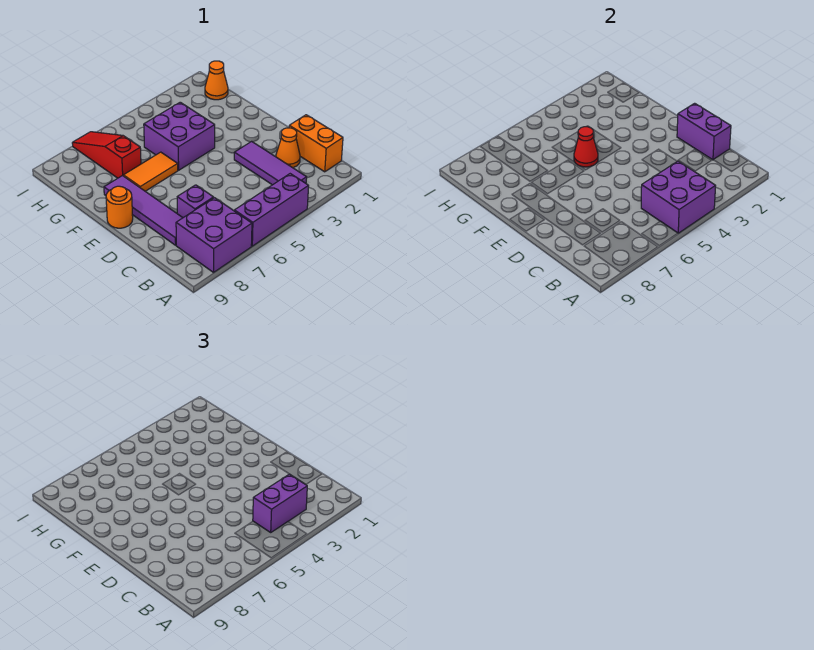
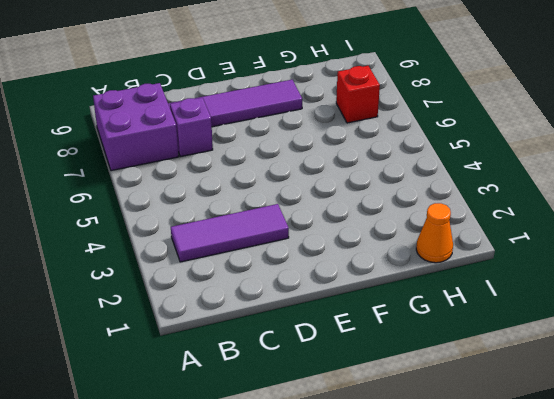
red brick H7 level 1 -> red slope G7:I7 level 1 top G
none -> purple brick A4:A6 level 1
none -> orange brick B1:C1 level 1
none -> orange cone C2 level 1

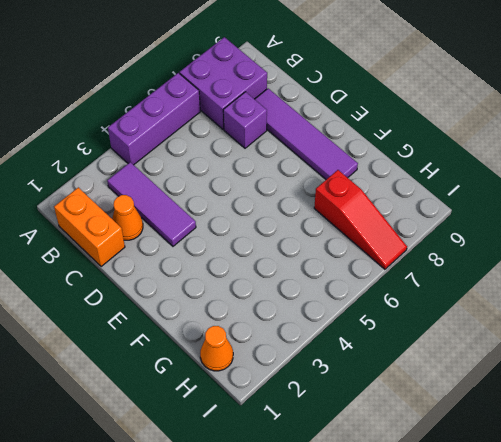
none -> orange round brick E9 level 1
none -> purple brick F4:G5 level 1
none -> orange tile F6:F7 level 1

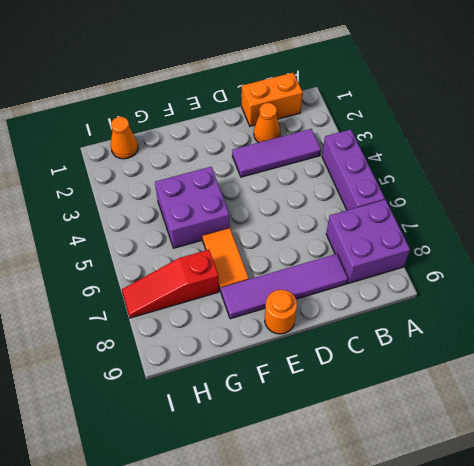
none -> purple brick C7 level 1
none -> purple brick A4:B5 level 2
none -> purple brick C1:D1 level 2

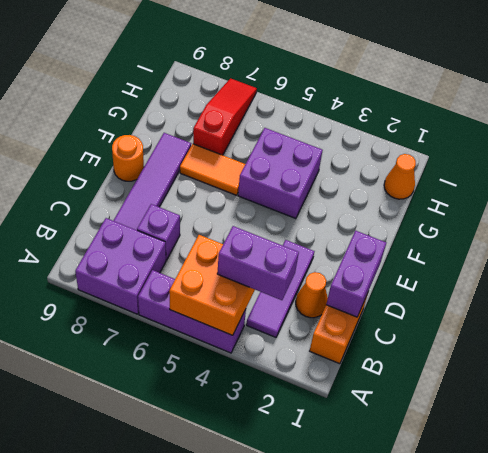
orange brick A4:B5 level 2 -> purple brick A4:B5 level 2
none -> red cone F5 level 2

